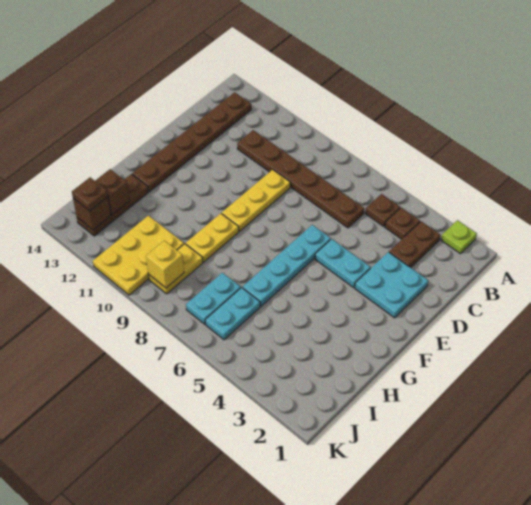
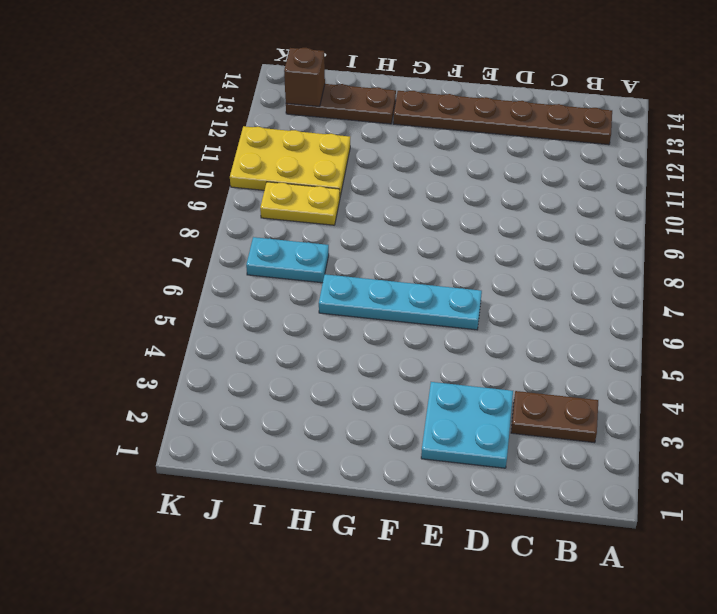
none -> lime plate A2 level 1
none -> brown plate B4 level 1
none -> brown plate B5 level 1

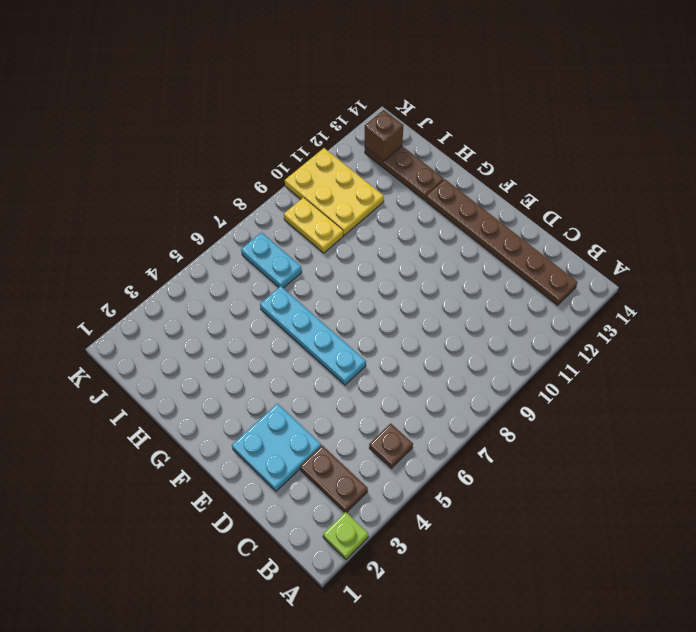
none -> brown plate B4 level 1
none -> brown plate C6:C11 level 1
none -> yellow plate D9:F9 level 1

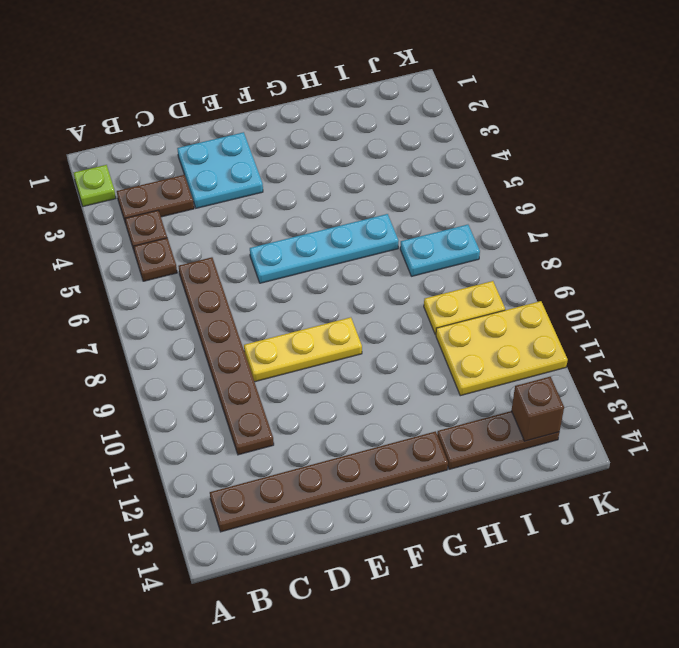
none -> cyan plate E4:E5 level 1
none -> yellow plate G9:H9 level 1
none -> cyan plate I6:J6 level 1

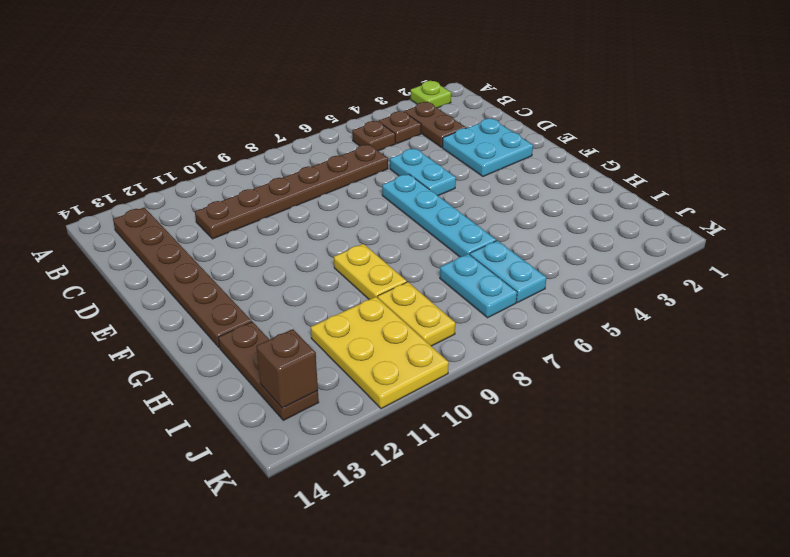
cyan plate D5:E5 level 1 -> cyan plate E4:E5 level 1
none -> yellow plate D9:F9 level 1
none -> brown brick I13 level 2
none -> yellow brick J9 level 2

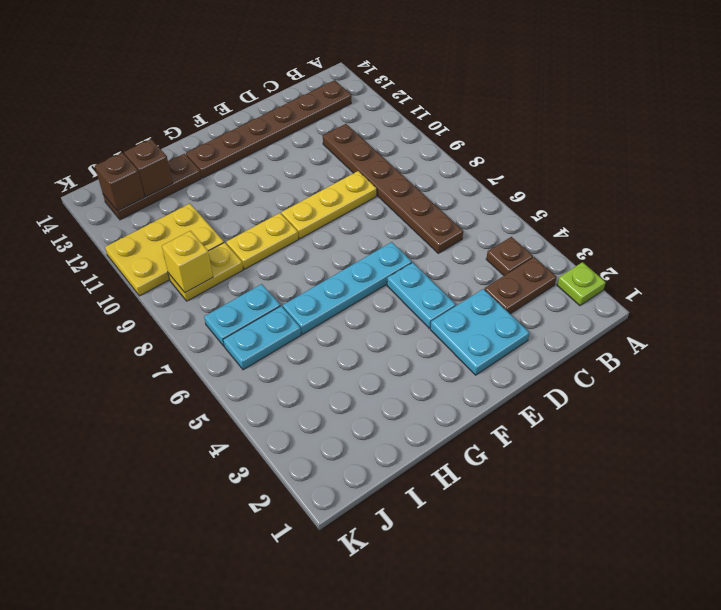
none -> brown plate B5 level 1
none -> brown plate J13 level 3

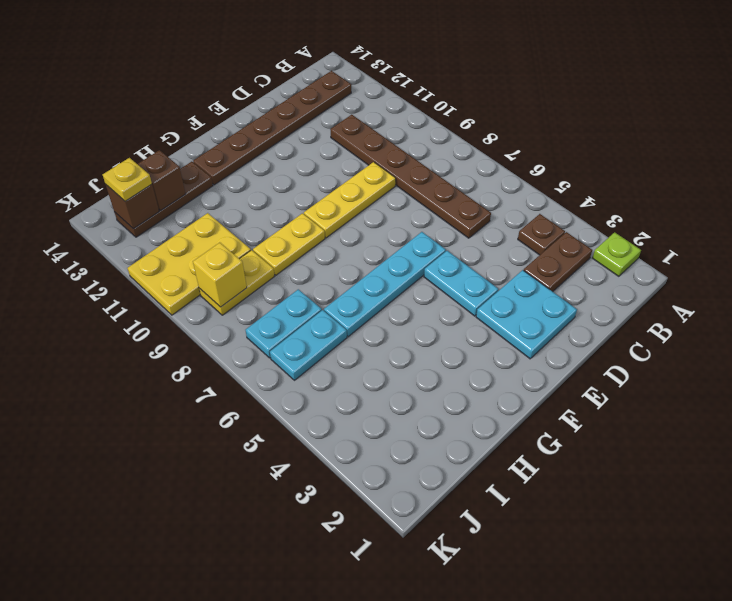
yellow plate J13 level 3 -> brown plate J13 level 3
none -> brown plate B5 level 1

